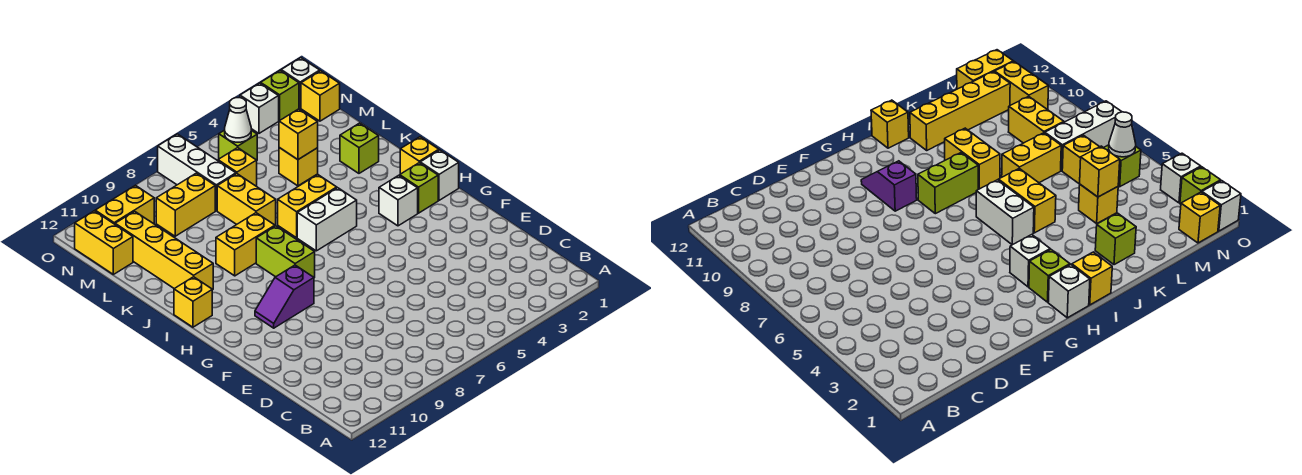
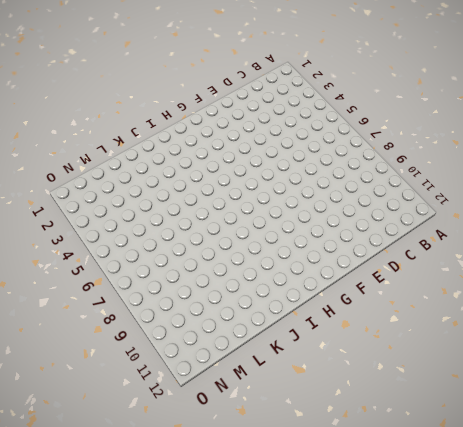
none -> purple slope G9:G10 level 1 top 9
none -> white brick H1 level 1
none -> lime brick H2 level 1

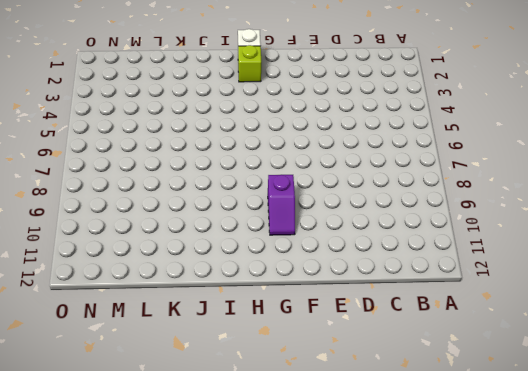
none -> white brick H3 level 1
none -> lime brick H8:I8 level 1
none -> yellow brick I1 level 1

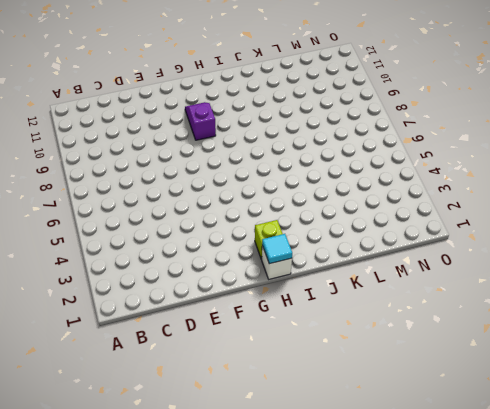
cyan tile H1 level 2 -> none
none -> white brick H3 level 1
none -> lime brick H8:I8 level 1
none -> yellow brick I1 level 1

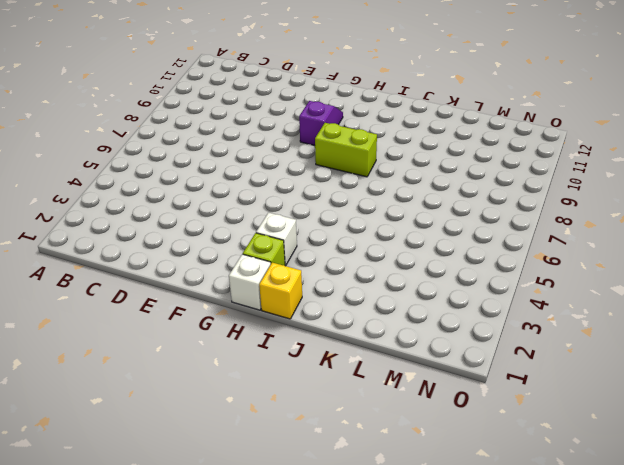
none -> white brick I5:I6 level 1
none -> yellow brick I12 level 1
none -> yellow brick J5:J6 level 1

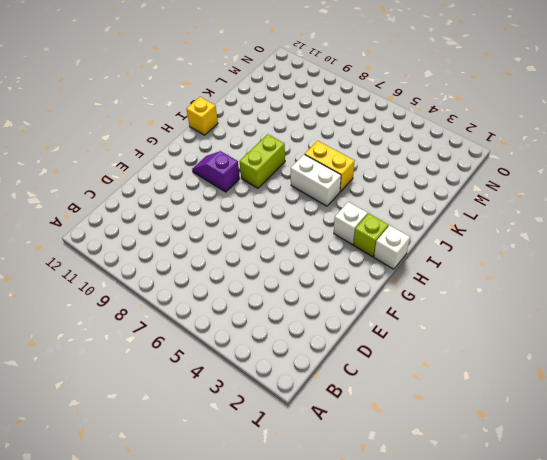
none -> yellow brick I1 level 1
none -> yellow brick J8:J9 level 1
none -> yellow brick J11:M11 level 1

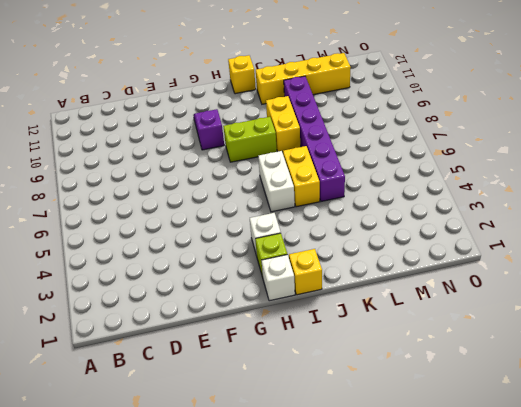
purple brick K5:K10 level 1 -> yellow brick K7:L7 level 1
none -> lime brick K2 level 1
none -> yellow brick L4 level 1
none -> yellow brick M6 level 1

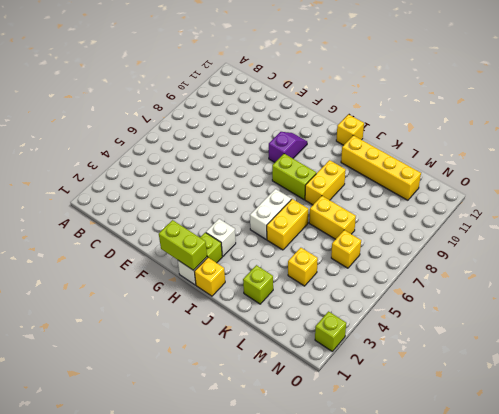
lime brick G1:H1 level 2 -> none
none -> white brick M7:O7 level 1
none -> yellow brick M8:M9 level 1
none -> yellow brick M12:N12 level 1

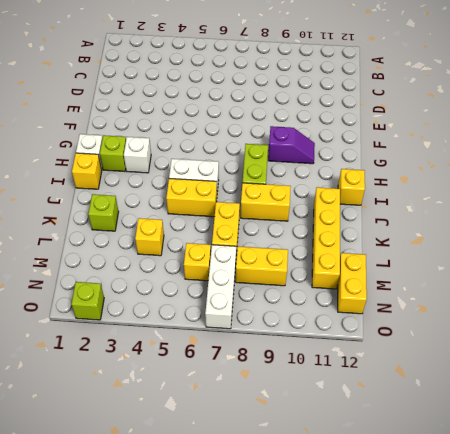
none -> yellow brick N1 level 1
none -> lime brick N5 level 1
none -> yellow brick N10:N11 level 1

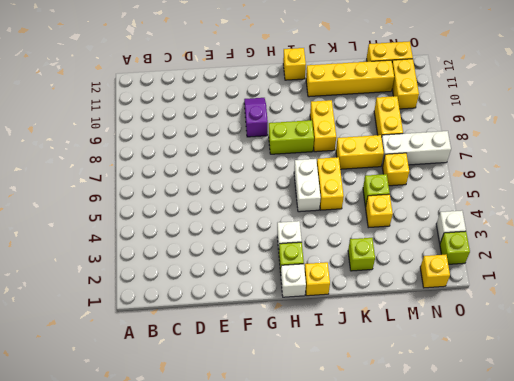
lime brick L5 level 1 -> lime brick N5 level 1
none -> white brick O1 level 1
none -> yellow brick L4 level 2
none -> white cone N5 level 2

